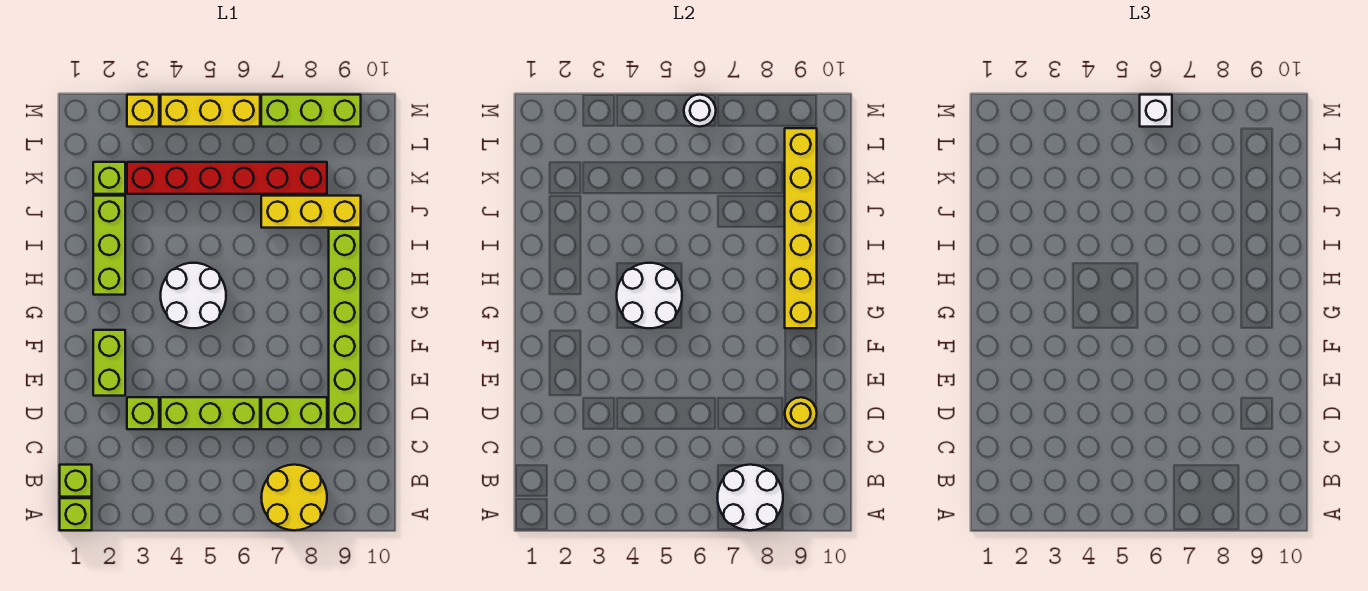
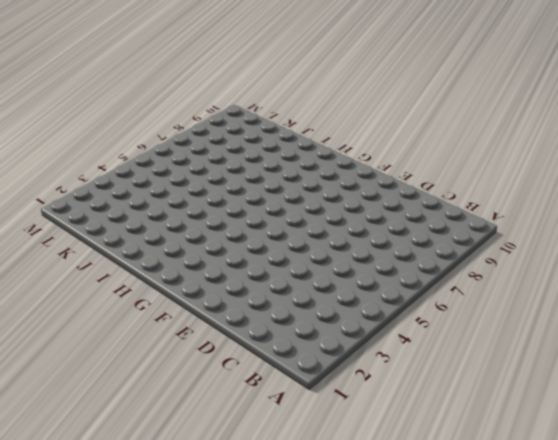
none -> lime brick A1 level 1
none -> yellow round brick A7:B8 level 1
none -> lime brick B1 level 1

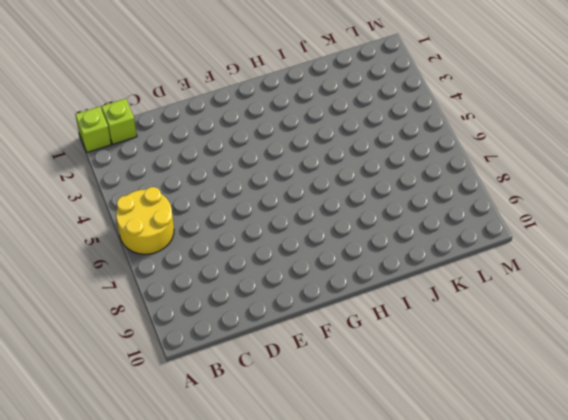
yellow round brick A5:B6 level 1 -> yellow round brick A7:B8 level 1
none -> lime brick D3 level 1
none -> lime brick D4:D6 level 1
none -> lime brick D7:D8 level 1

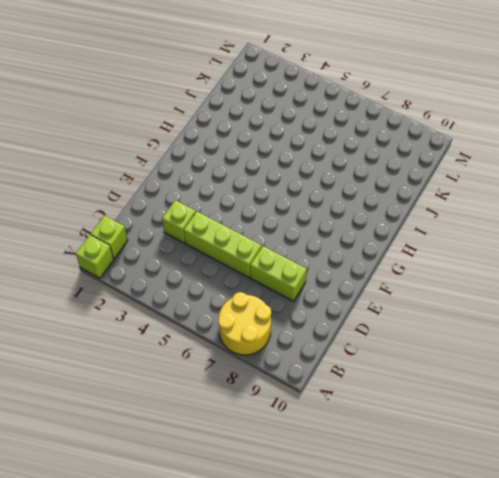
none -> lime brick D9:I9 level 1
none -> lime brick E2:F2 level 1
none -> white round brick G4:H5 level 1

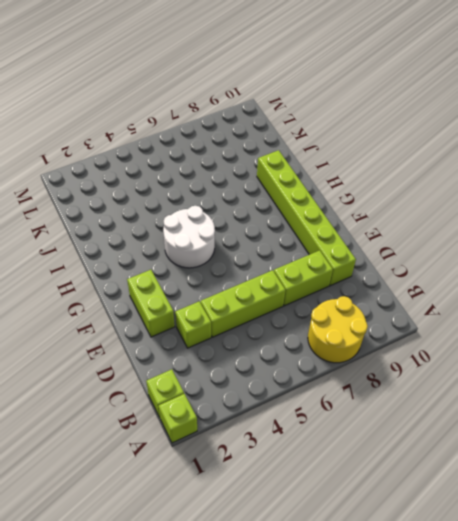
none -> lime brick H2:J2 level 1
none -> yellow brick J7:J9 level 1
none -> lime brick K2 level 1

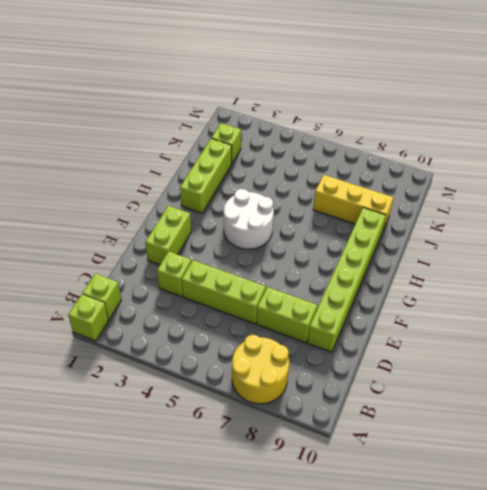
none -> red brick K3:K8 level 1
none -> yellow brick M3 level 1
none -> yellow brick M4:M6 level 1

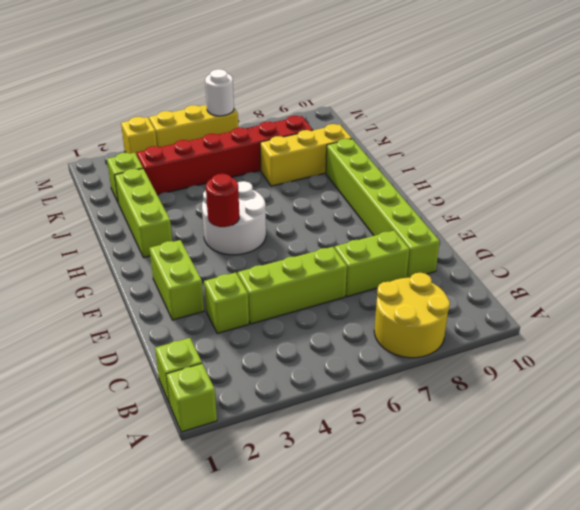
red round brick G4 level 2 -> white round brick G4:H5 level 2
none -> lime brick M7:M9 level 1
none -> white round brick A7:B8 level 2
none -> yellow round brick D9 level 2

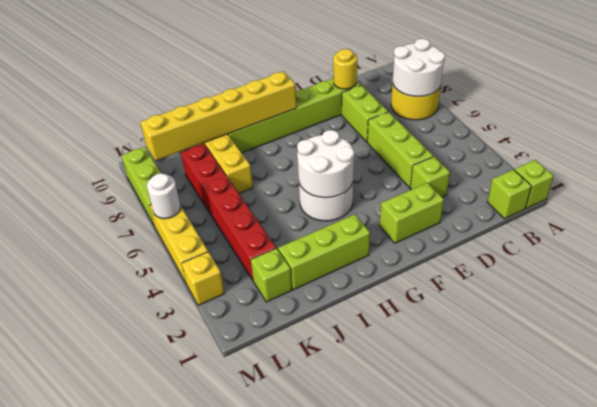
none -> white brick M6 level 3

